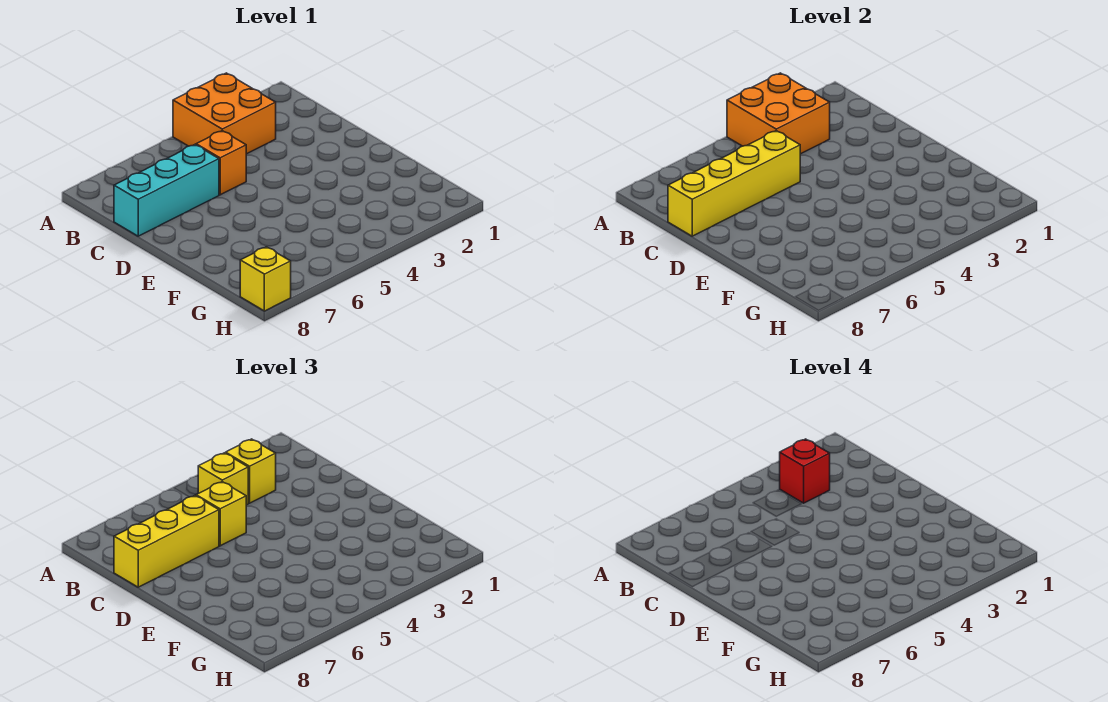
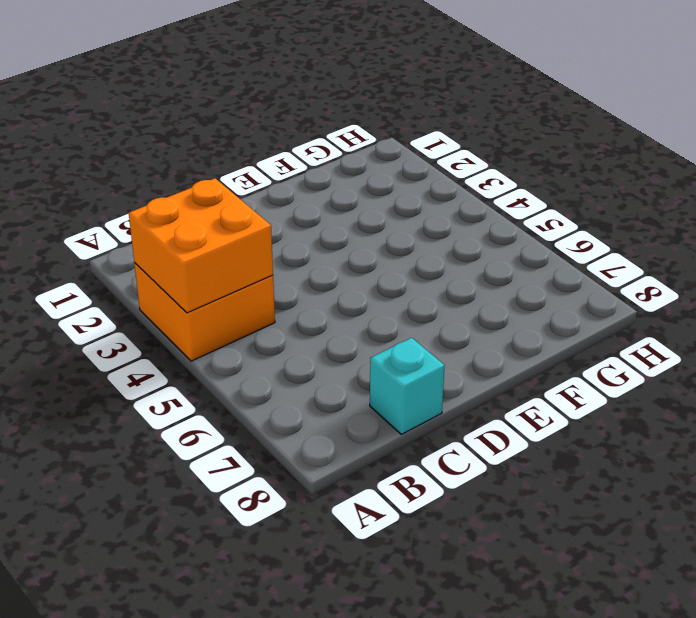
cyan brick C8 level 1 -> cyan brick C6:C8 level 1
none -> orange brick C5 level 1
none -> yellow brick H8 level 1

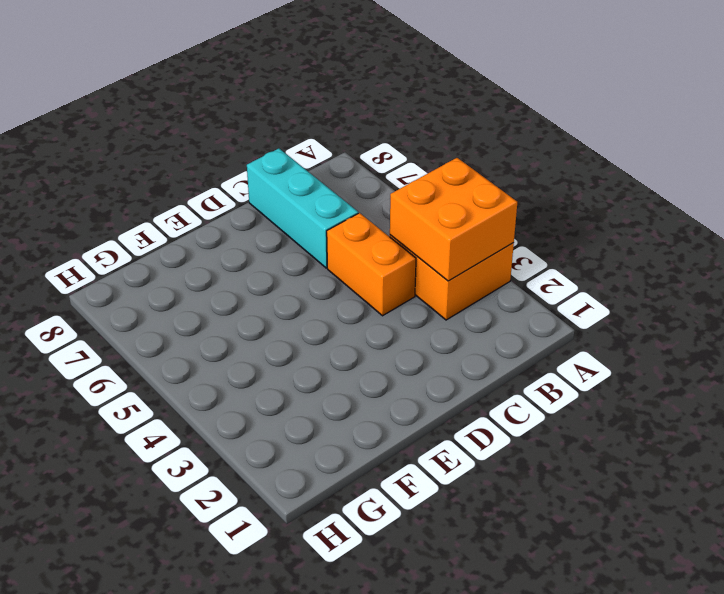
orange brick C4:C5 level 1 -> orange brick C5 level 1
none -> yellow brick H8 level 1
none -> yellow brick C5:C8 level 2

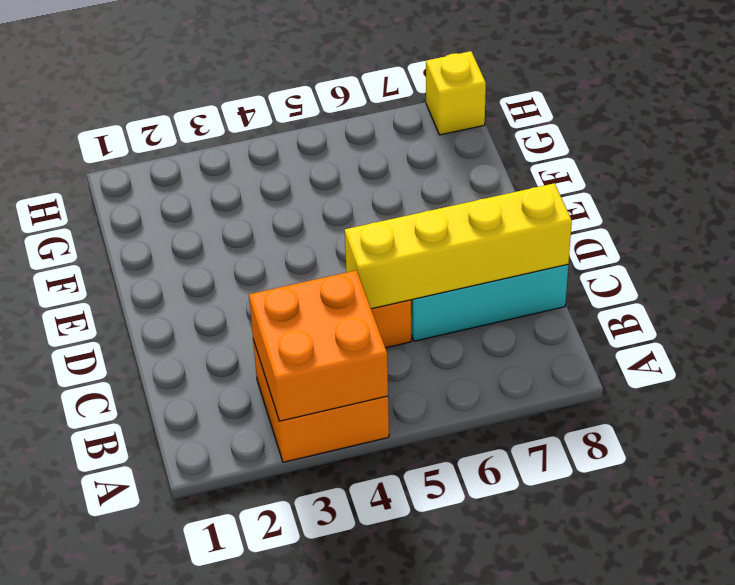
none -> yellow brick B3 level 3
none -> yellow brick B4 level 3

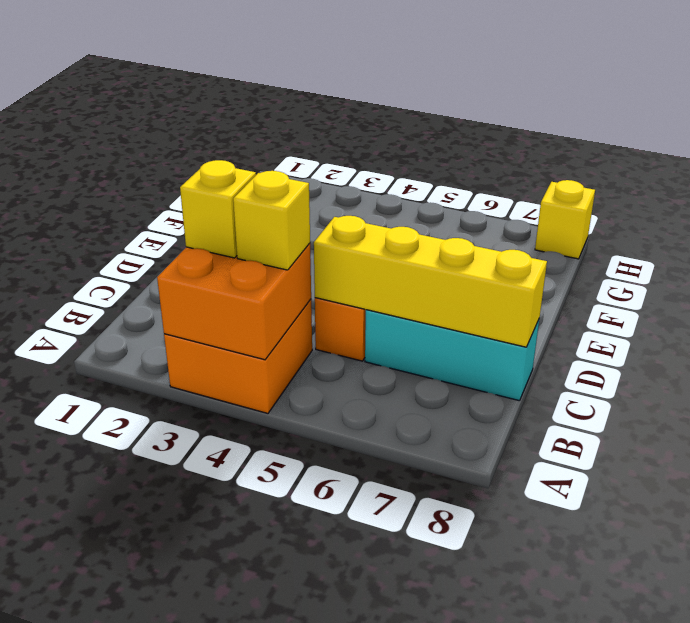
none -> yellow brick C5 level 3
none -> yellow brick C6:C8 level 3

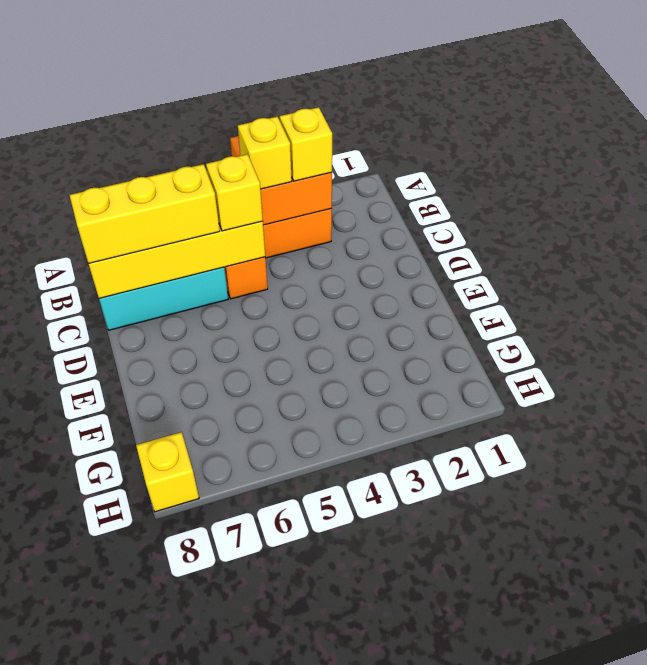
none -> red brick B3 level 4

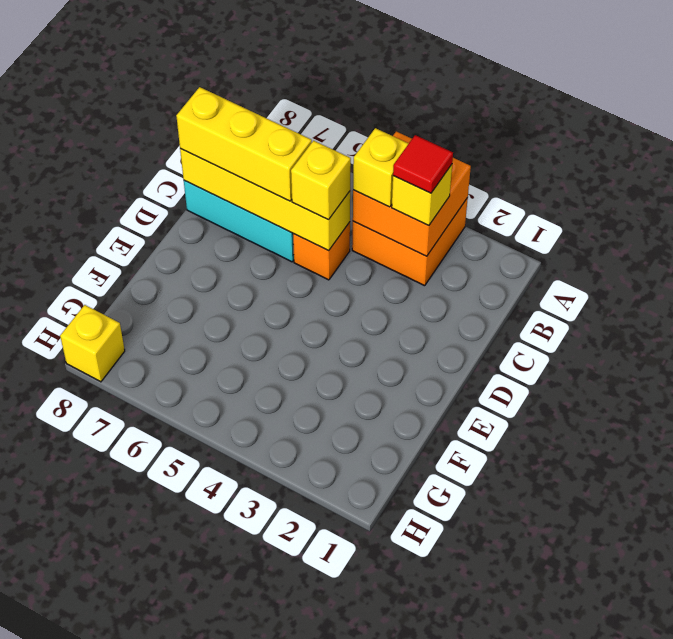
red tile B3 level 4 -> red brick B3 level 4

